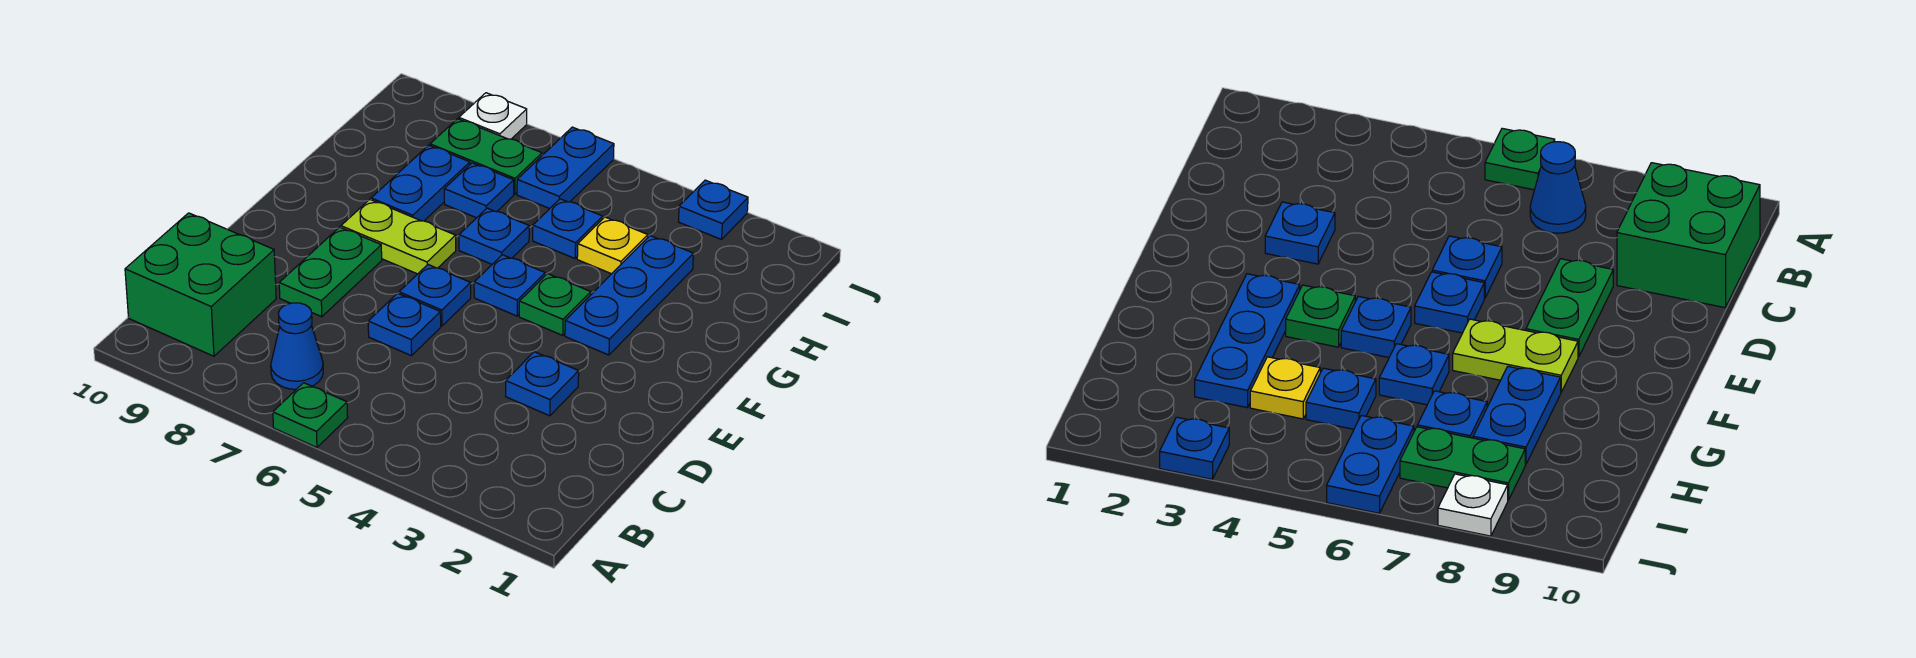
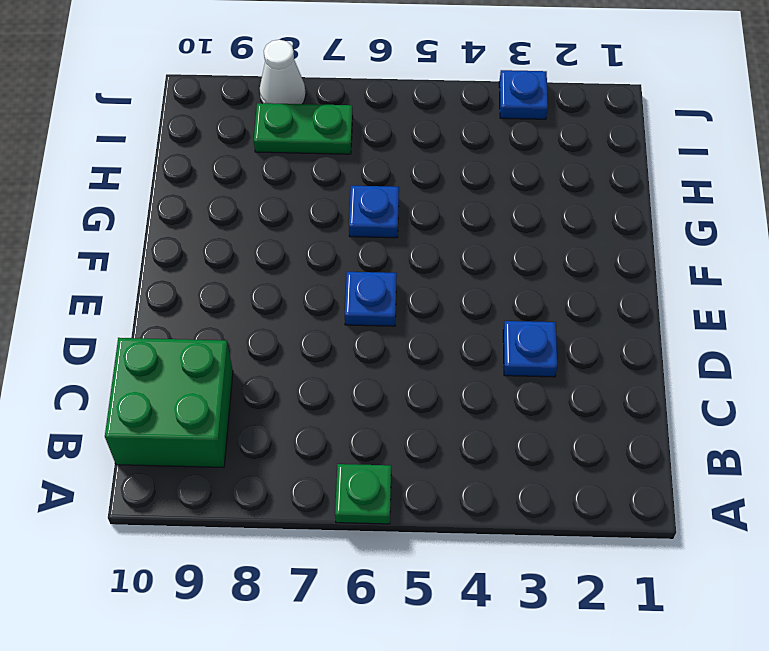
white cone J8 level 1 -> white plate J8 level 1
none -> blue cone B7 level 1
none -> blue plate D6 level 1
none -> green plate D8:E8 level 1

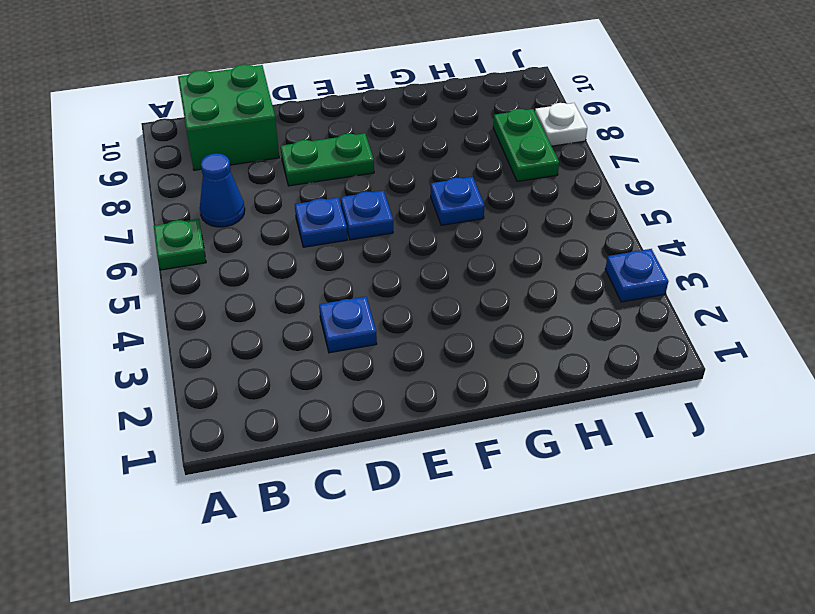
none -> blue plate F3:H3 level 1
none -> green plate F4 level 1
none -> blue plate F5 level 1

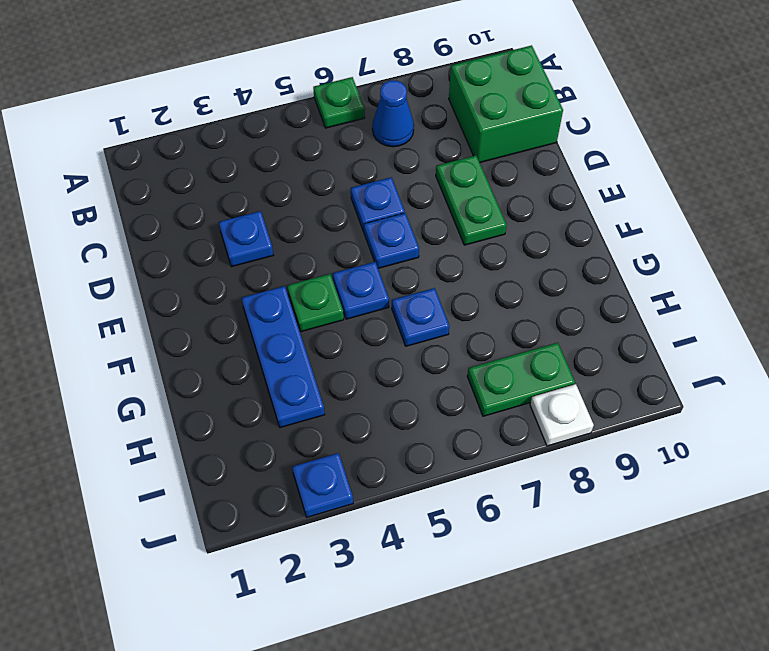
none -> lime plate F7:F8 level 1
none -> blue plate G8:H8 level 1
none -> yellow plate H4 level 1

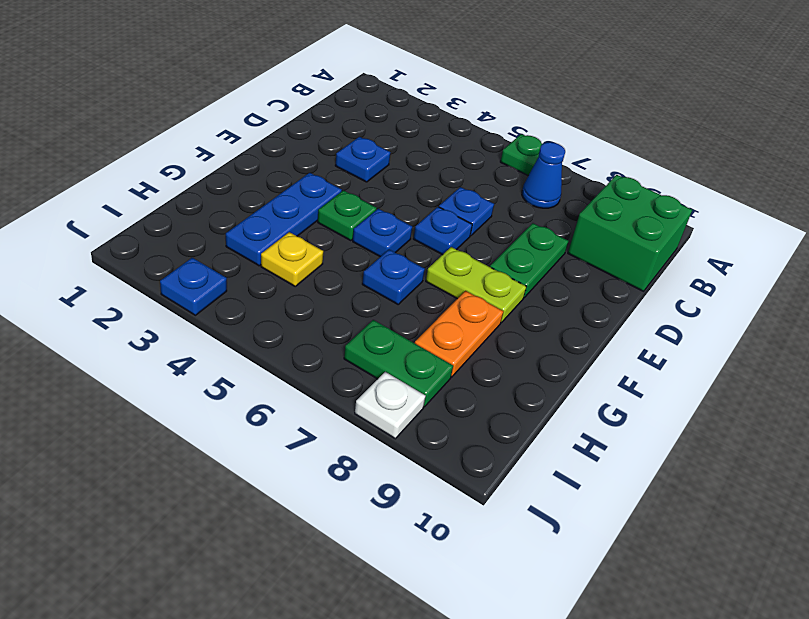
orange plate G8:H8 level 1 -> blue plate G8:H8 level 1
none -> blue plate H5 level 1
none -> blue plate H7 level 1
none -> blue plate I6:J6 level 1

